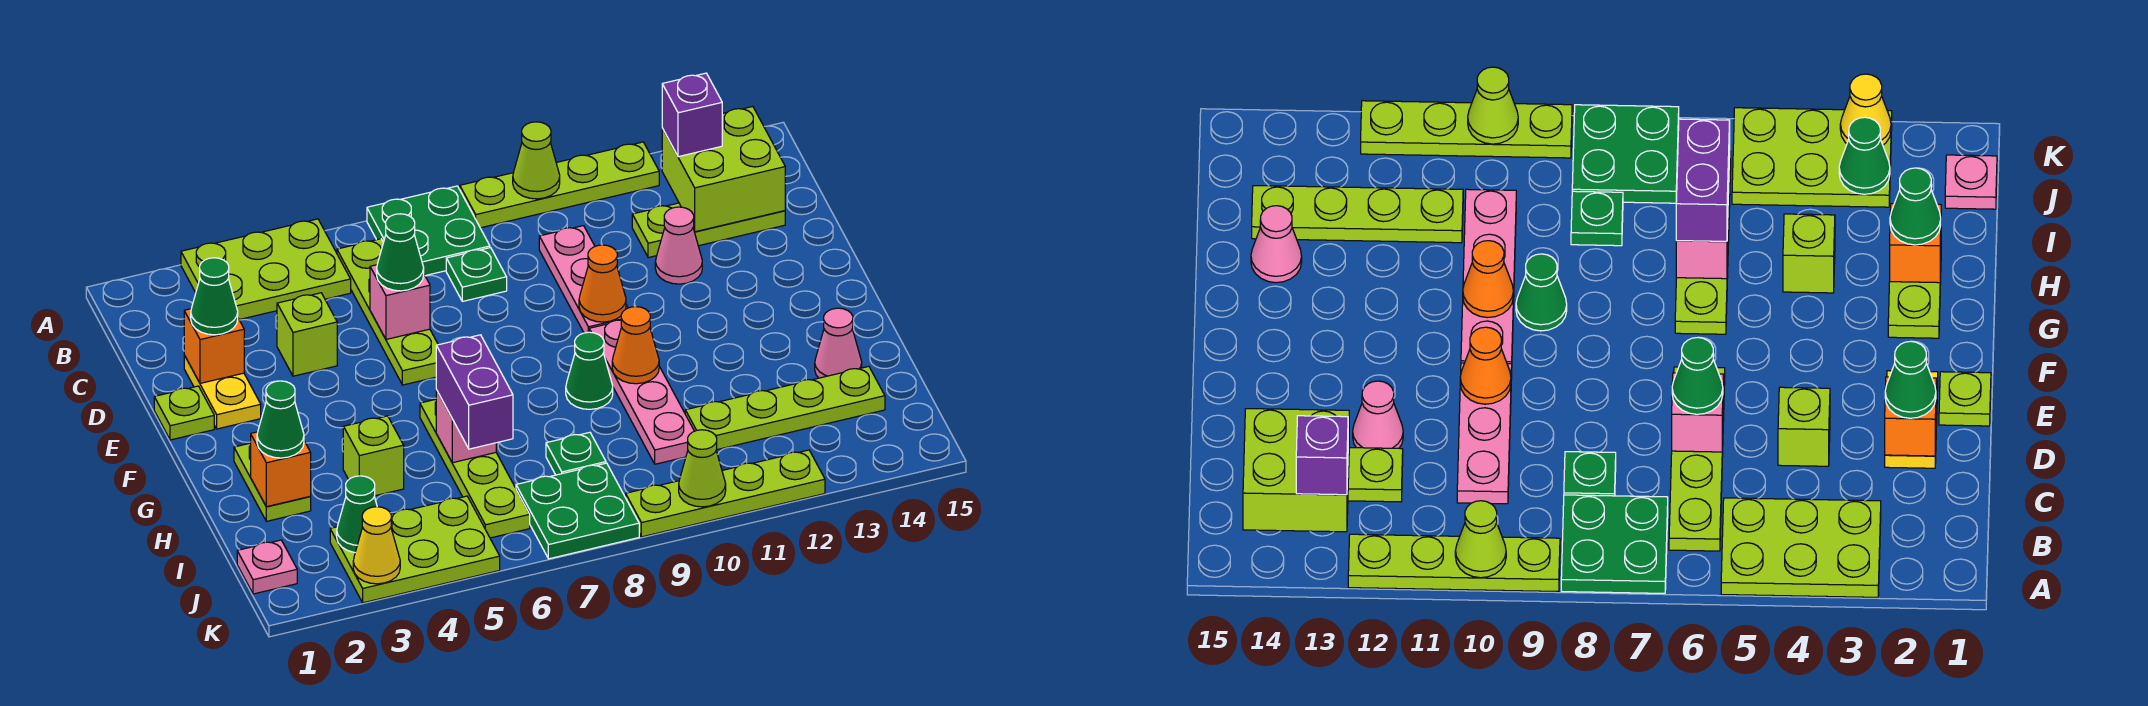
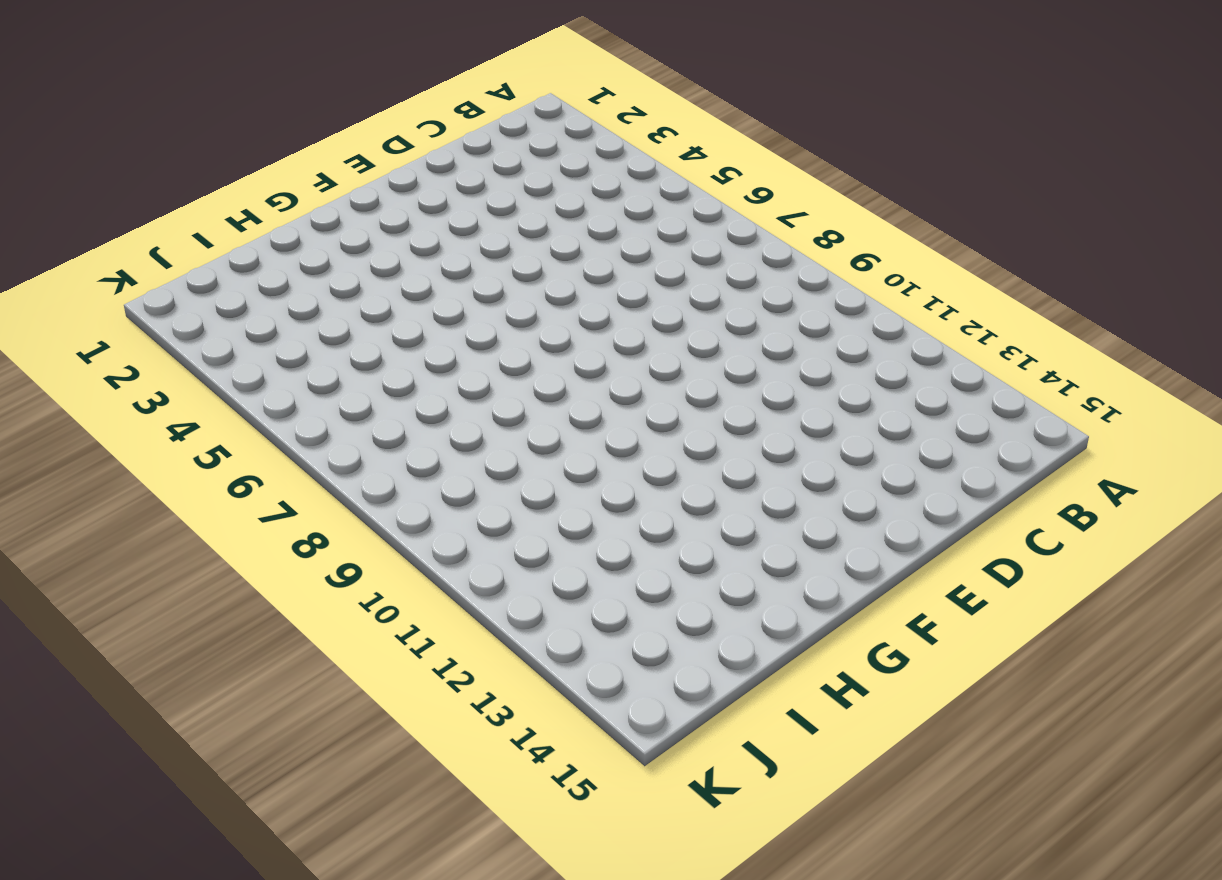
none -> lime plate A3:B5 level 1
none -> green plate A7:B8 level 1
none -> lime plate A9:A12 level 1
none -> lime plate B6:E6 level 1

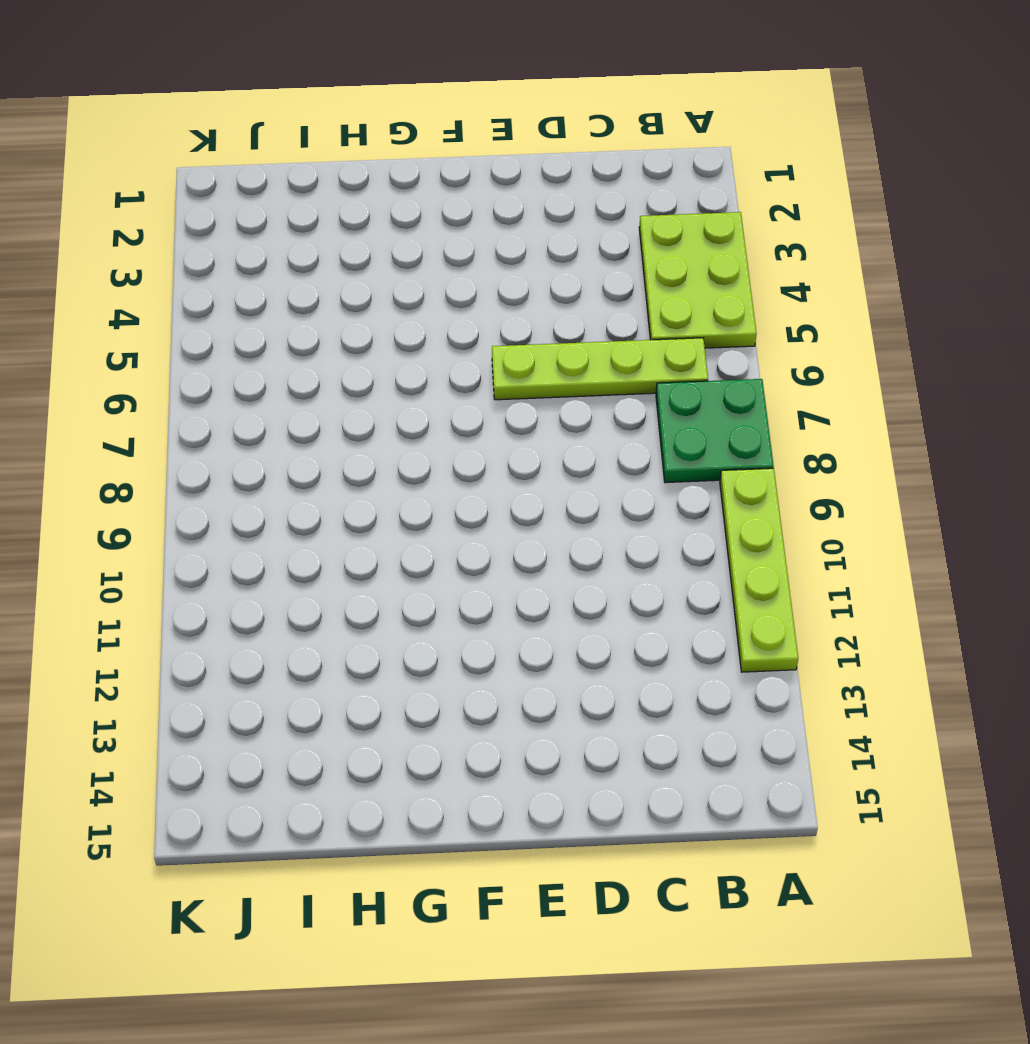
none -> green plate C8 level 1
none -> pink plate C10:E10 level 1
none -> lime plate C12:C14 level 1
none -> yellow plate D2:E2 level 1

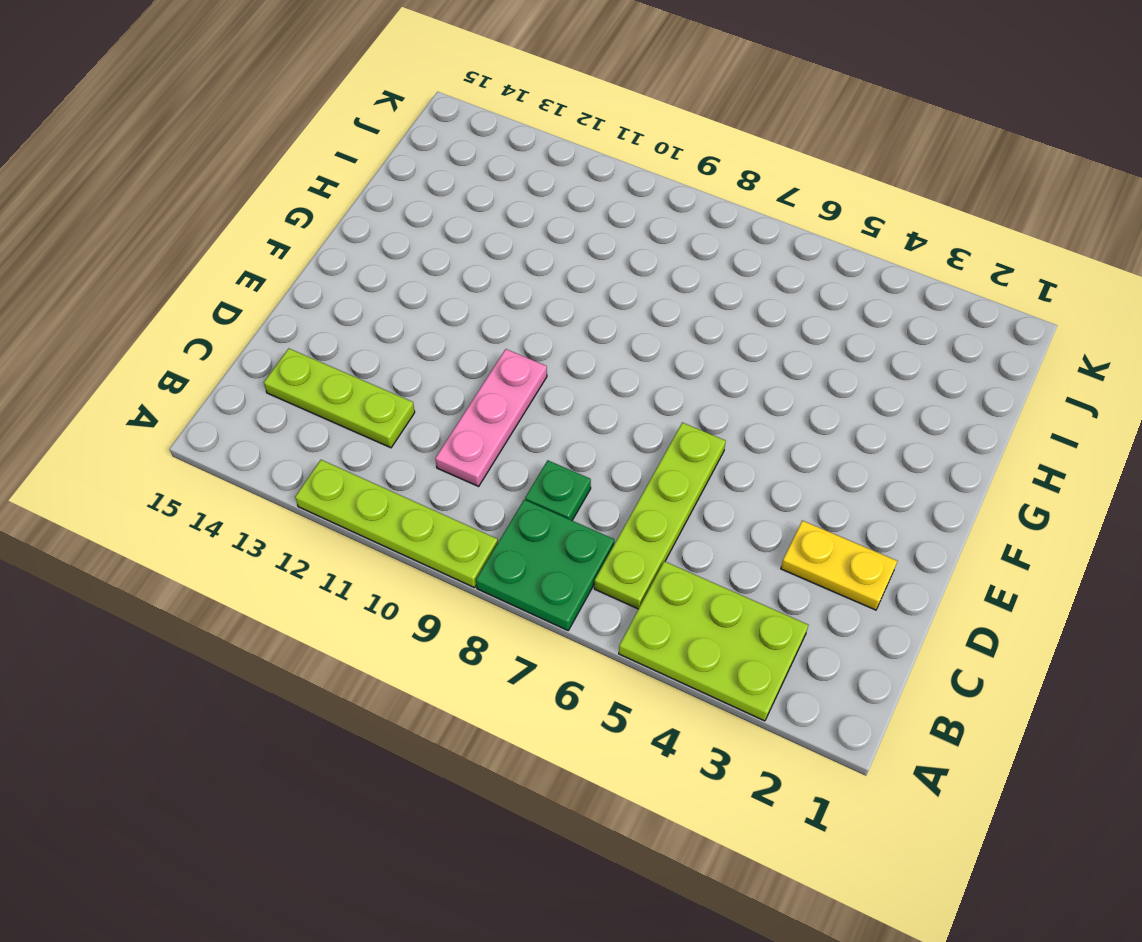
yellow plate D2:D3 level 1 -> yellow plate D2:E2 level 1
none -> lime brick D4 level 1
none -> pink cone D12 level 1
none -> lime plate E1 level 1
none -> pink plate F10:I10 level 1

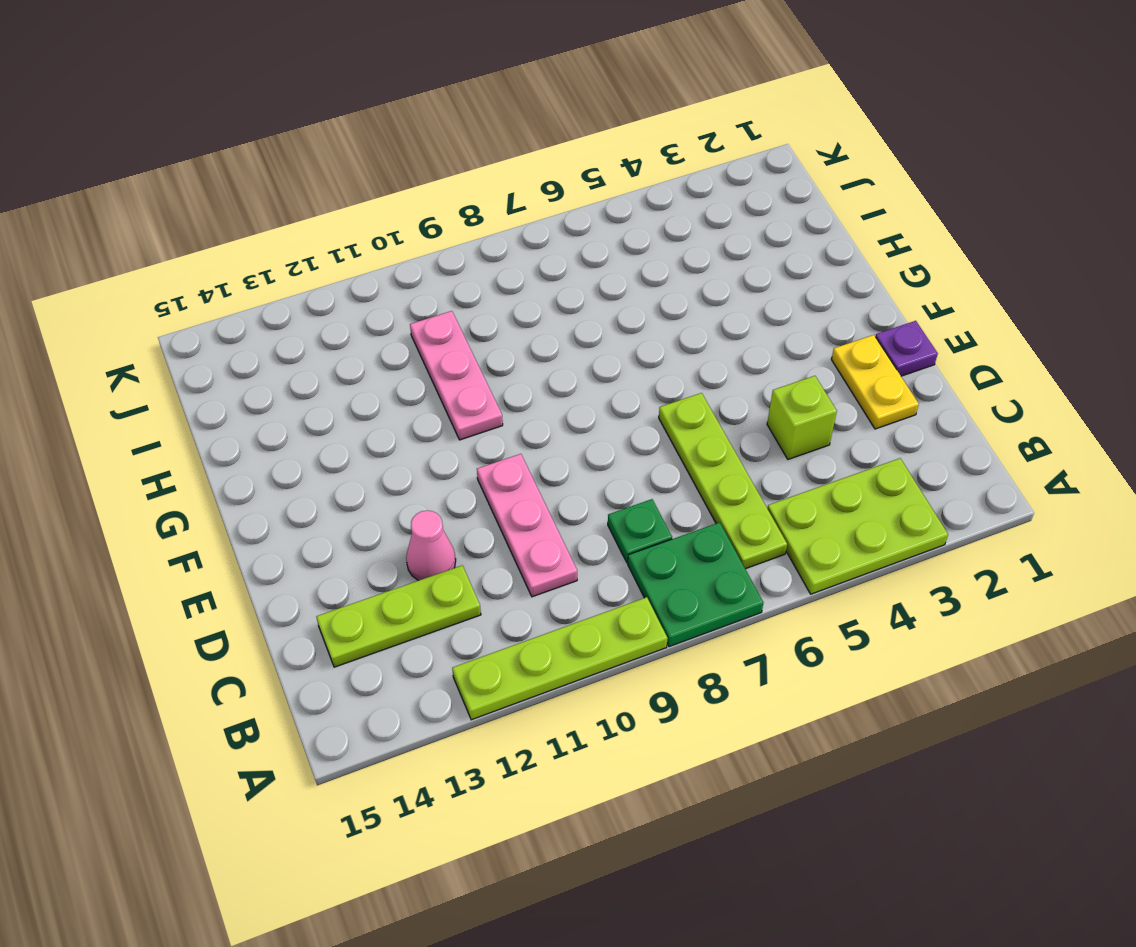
purple plate E1 level 1 -> lime plate E1 level 1
pink plate G10:I10 level 1 -> pink plate F10:I10 level 1
none -> lime plate G2:H2 level 1
none -> lime plate G6:J6 level 1
none -> green cone G9 level 1
none -> lime brick H4 level 1

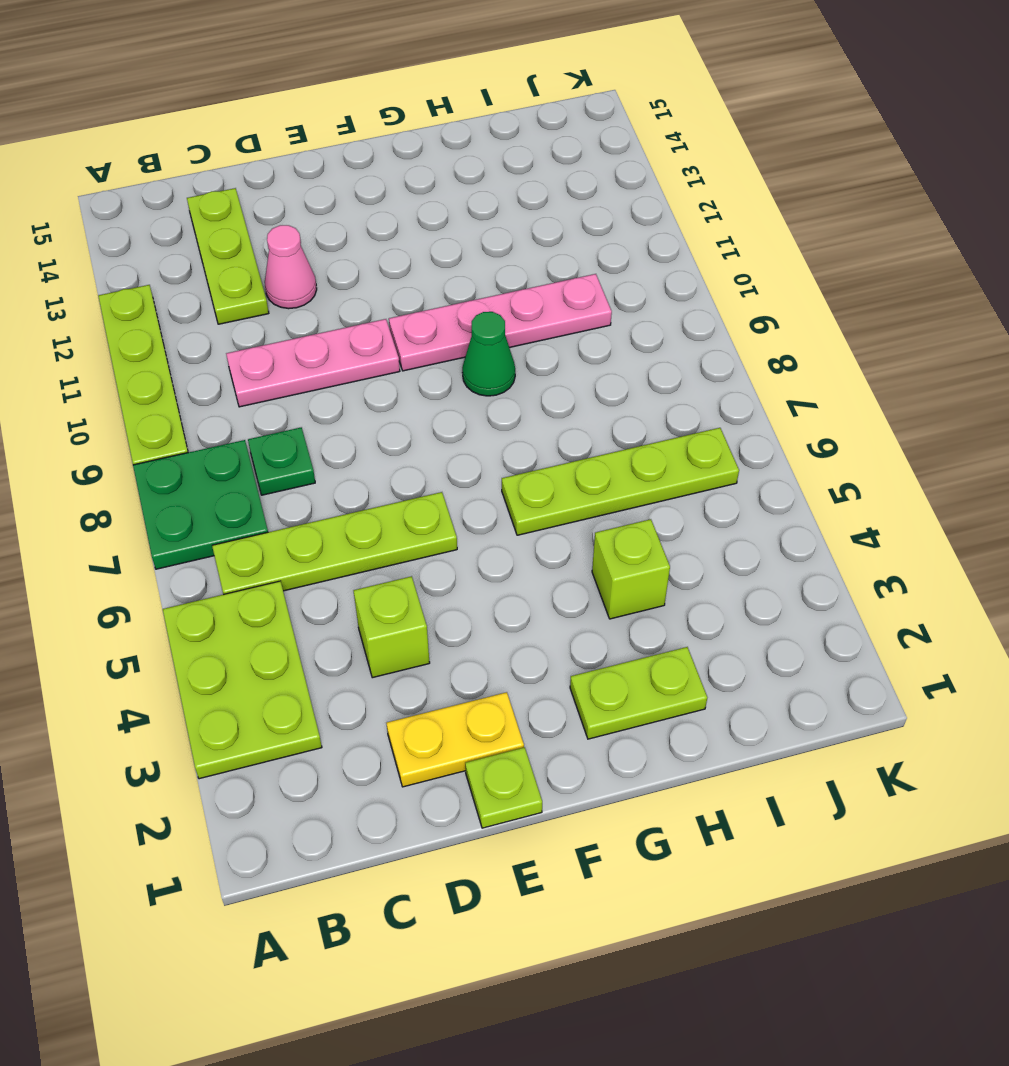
none -> pink cone H14 level 1
none -> green plate I8 level 1
none -> lime plate I11:I14 level 1
none -> pink plate J1 level 1

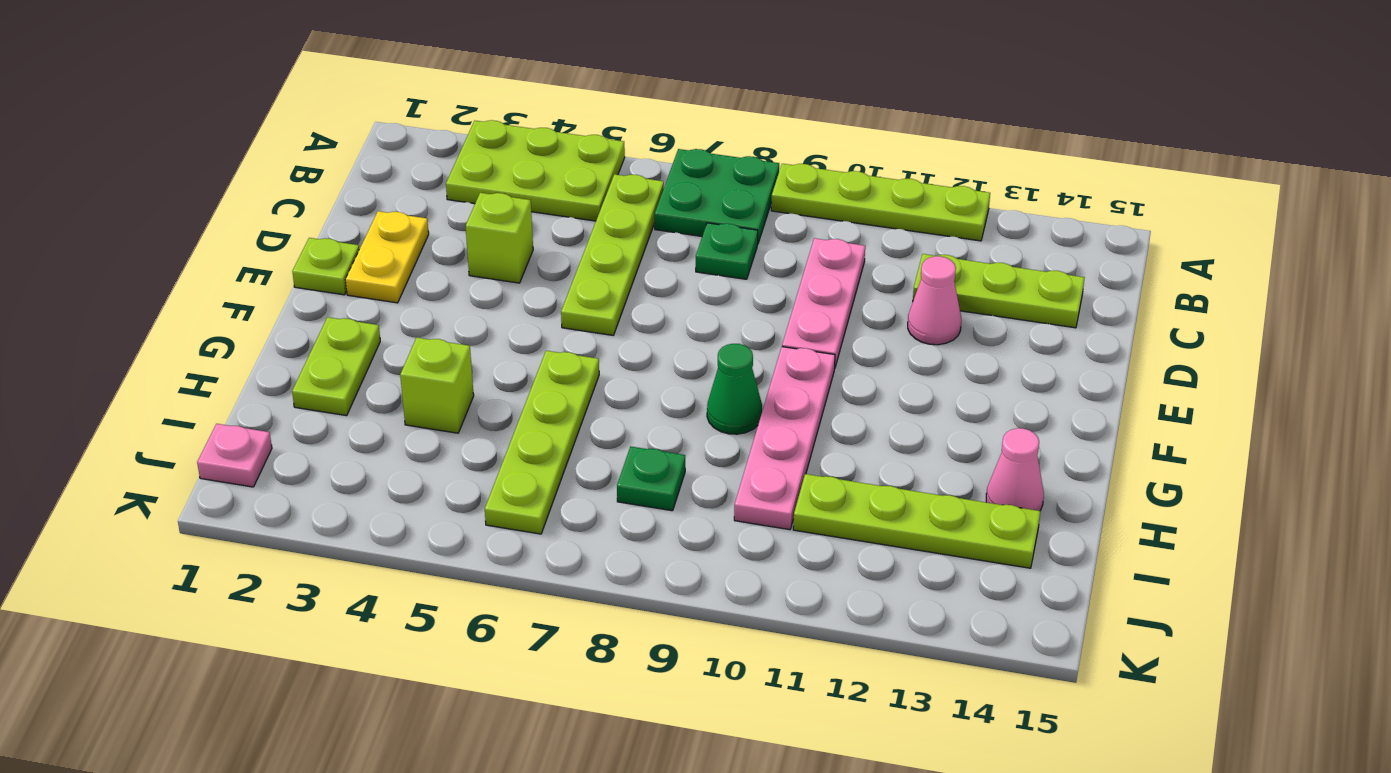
none -> lime plate J3:K5 level 1
none -> green plate J7:K8 level 1
none -> lime plate K9:K12 level 1
none -> lime cone A10 level 2

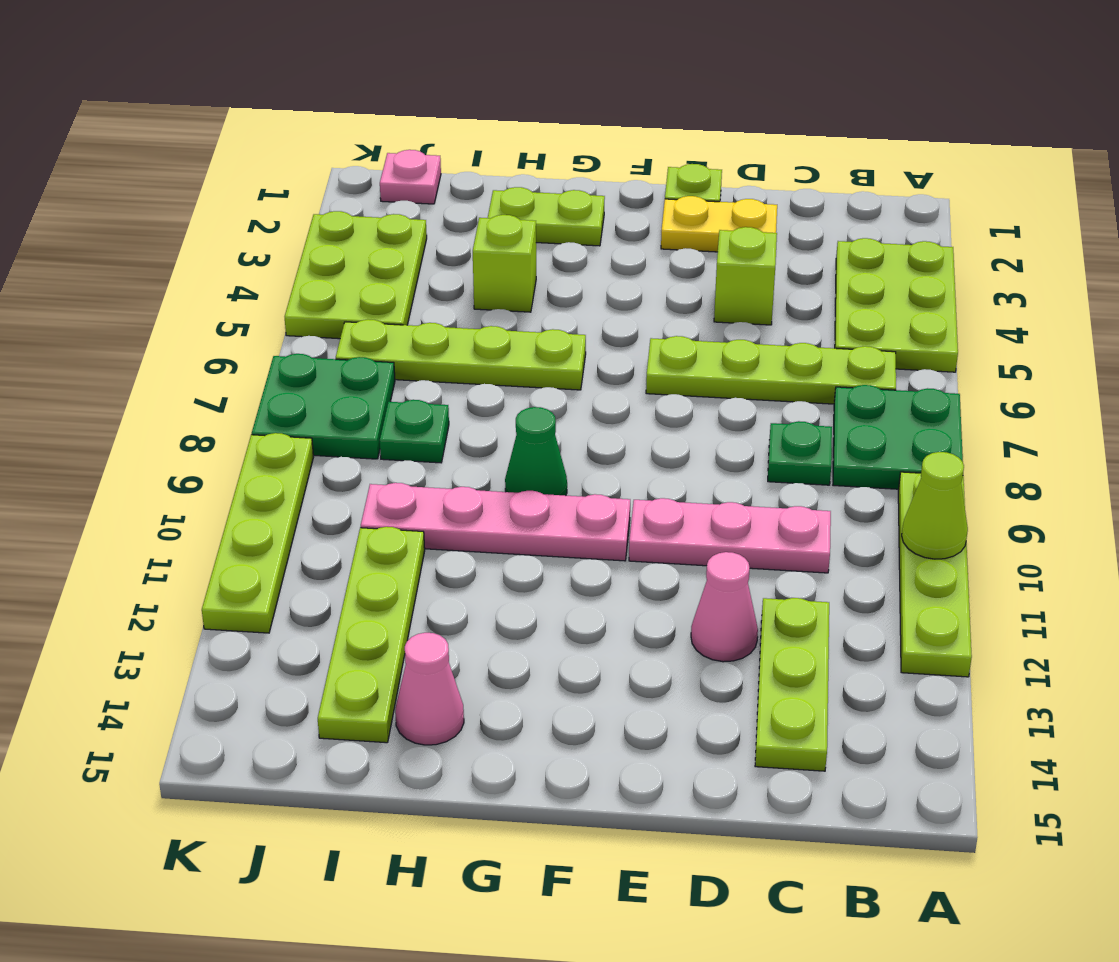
none -> lime brick B13:C14 level 2
none -> orange brick D2 level 2
none -> pink brick D6 level 2
none -> orange cone E10 level 2

